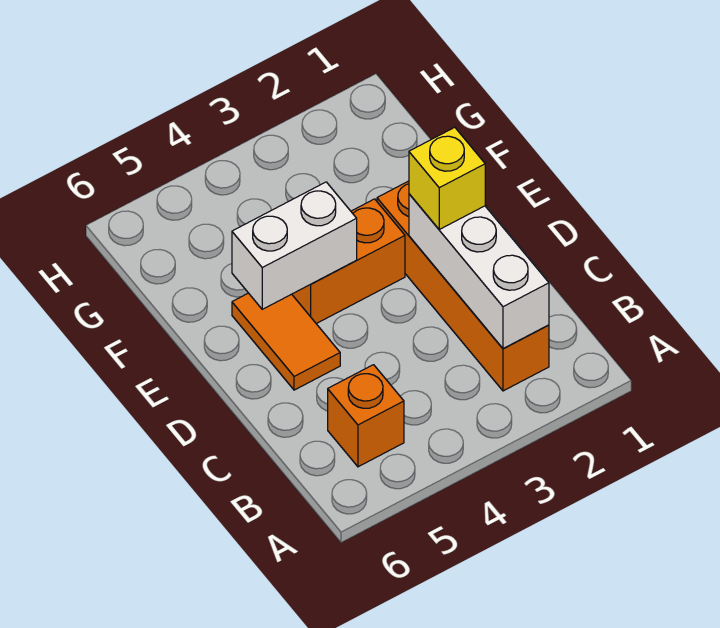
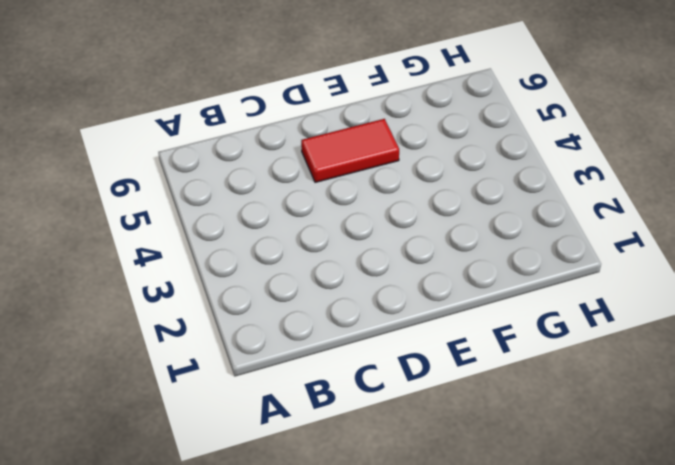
red tile D5:E5 level 1 -> orange tile D5:E5 level 1
none -> orange brick B2:E2 level 1
none -> orange brick B5 level 1

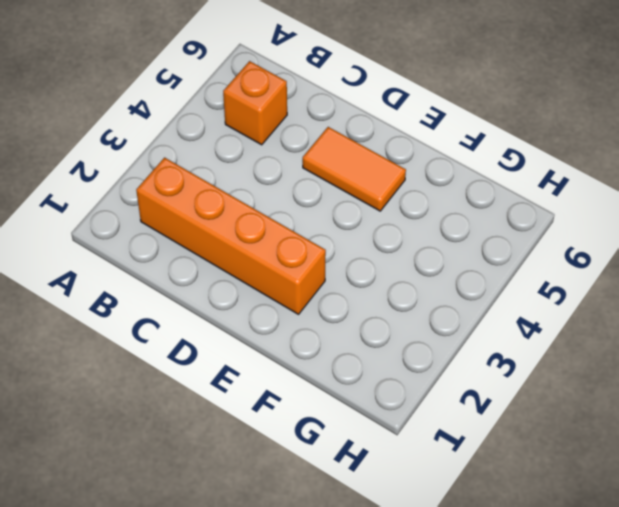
none -> orange brick E3:E4 level 1
none -> white brick B2:D2 level 2

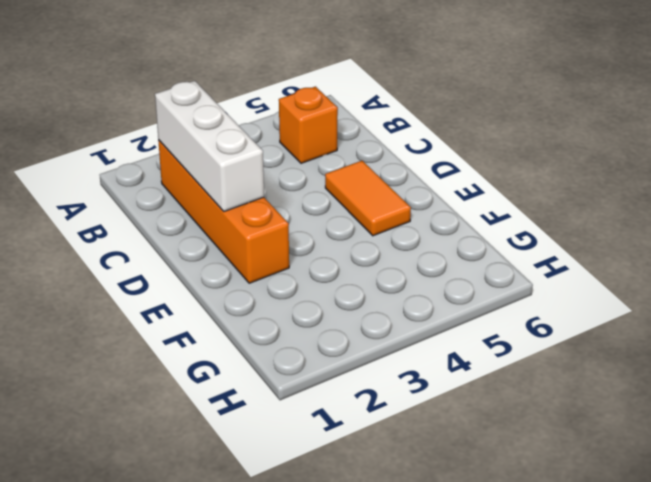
none -> orange brick E3:E4 level 1
none -> white brick E4:E5 level 2

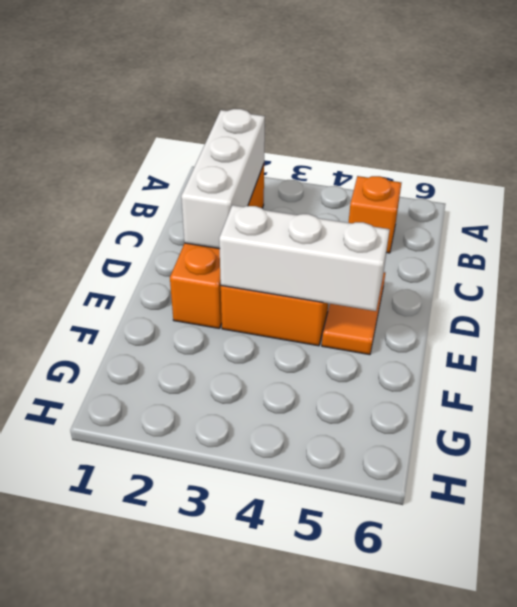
white brick E3:E5 level 2 -> white brick E4:E5 level 2
none -> yellow brick D2 level 3

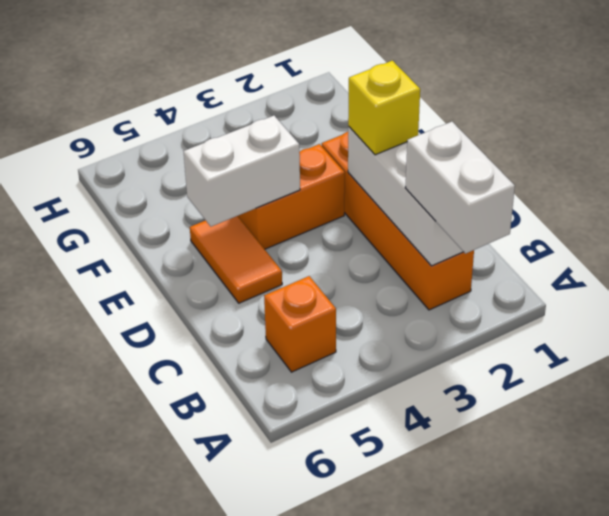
white brick A2:B2 level 3 -> none

